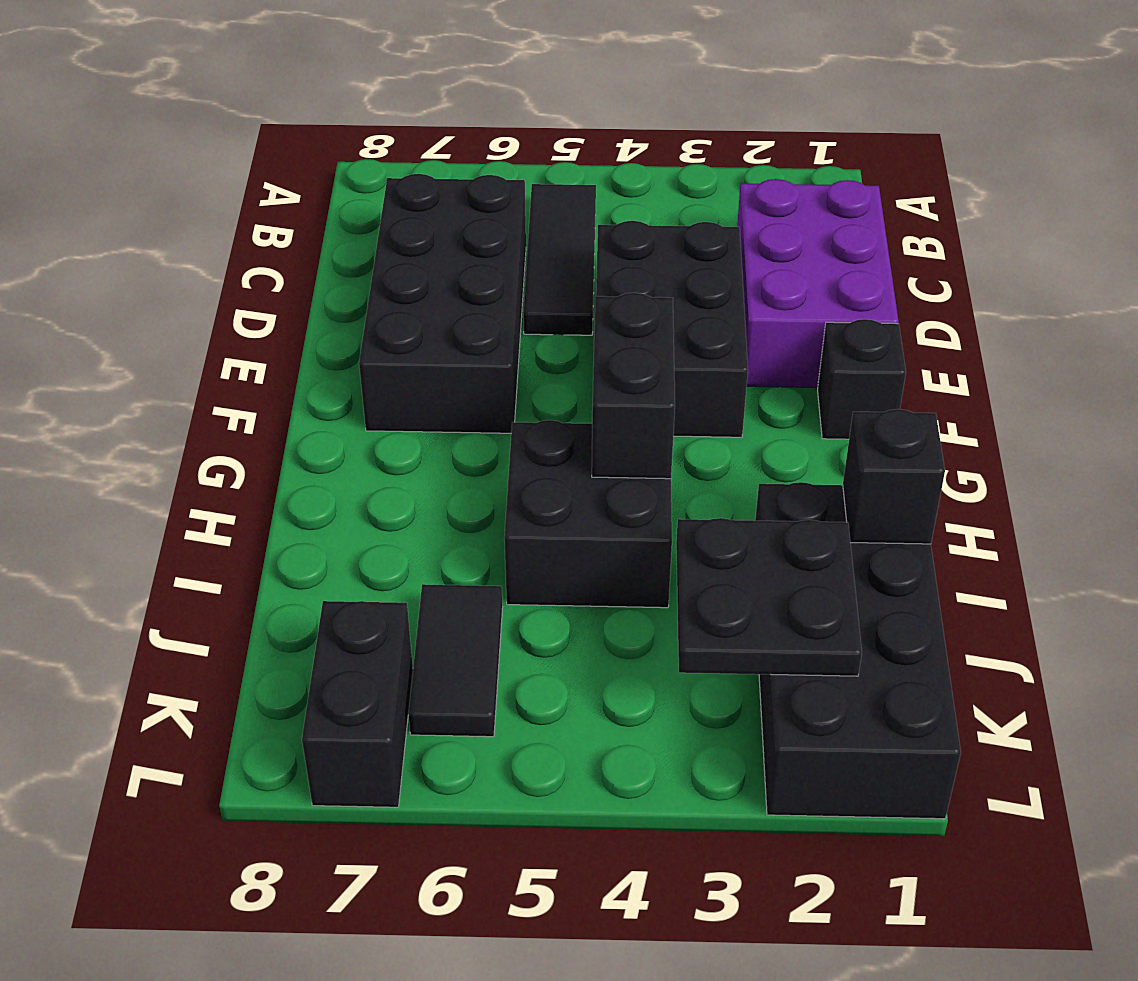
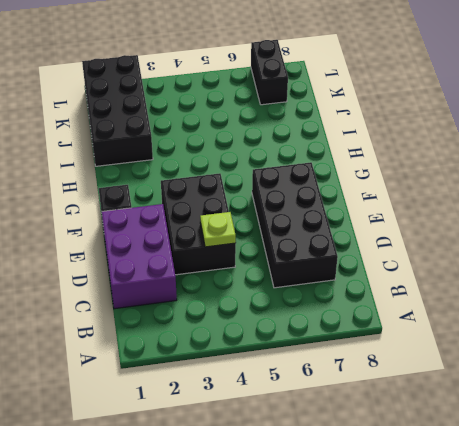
lime plate D4 level 2 -> none
none -> black tile B5:D5 level 1
none -> black brick H4:I5 level 1
none -> black tile J6:K6 level 1

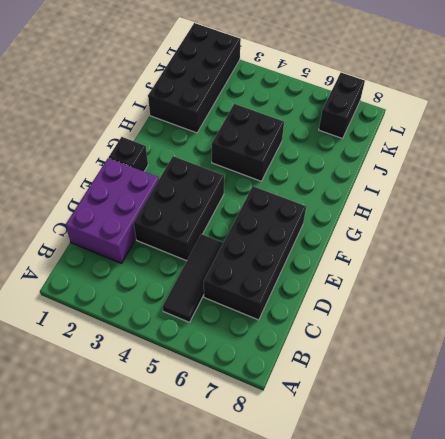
none -> black tile J6:K6 level 1
none -> black brick G4:H4 level 2
none -> black brick I1 level 2

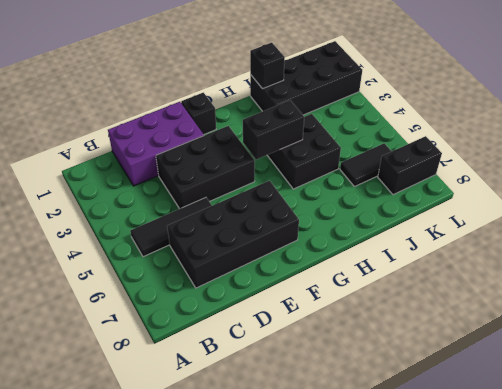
none -> black plate J2:K3 level 2

